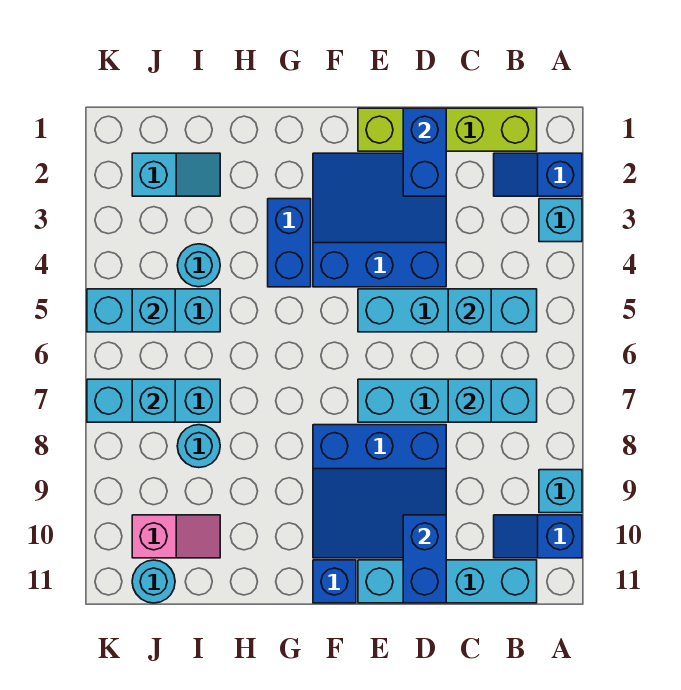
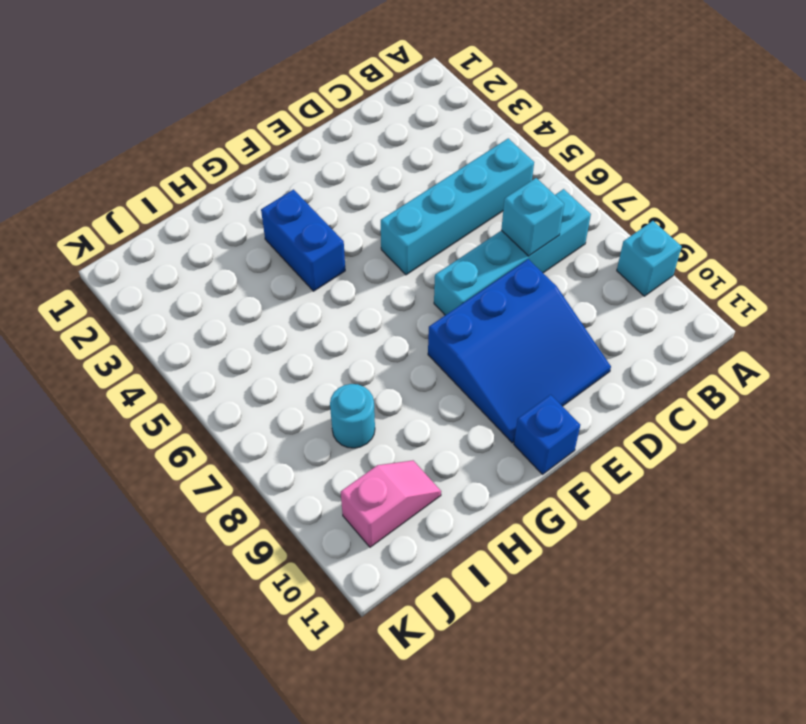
none -> blue slope A2:B2 level 1 top A
none -> cyan brick A3 level 1
none -> blue slope A10:B10 level 1 top A

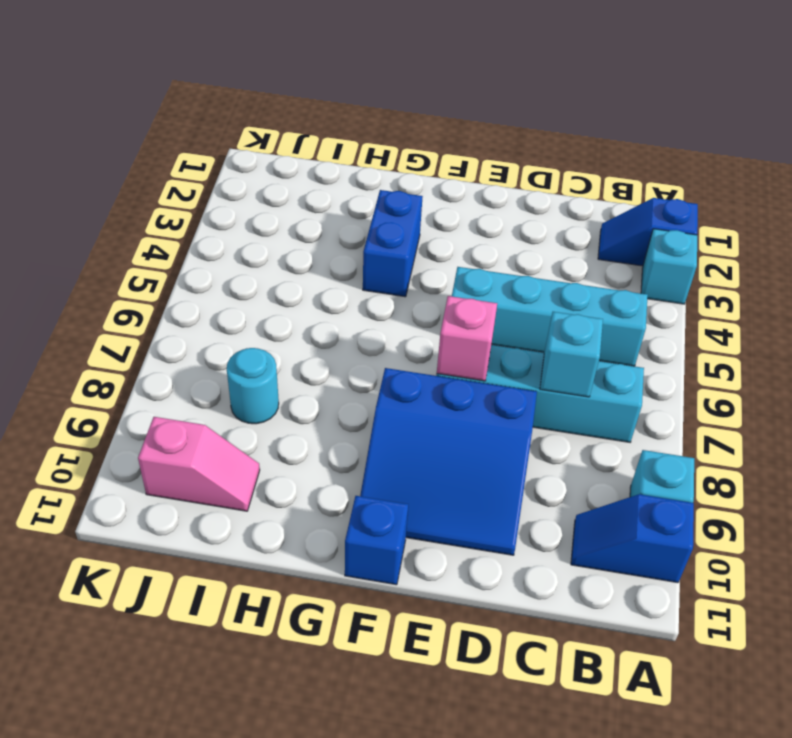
pink brick E7 level 2 -> none
none -> lime brick B1:E1 level 1
none -> cyan brick B11:E11 level 1
none -> blue slope D2:F4 level 1 top 4

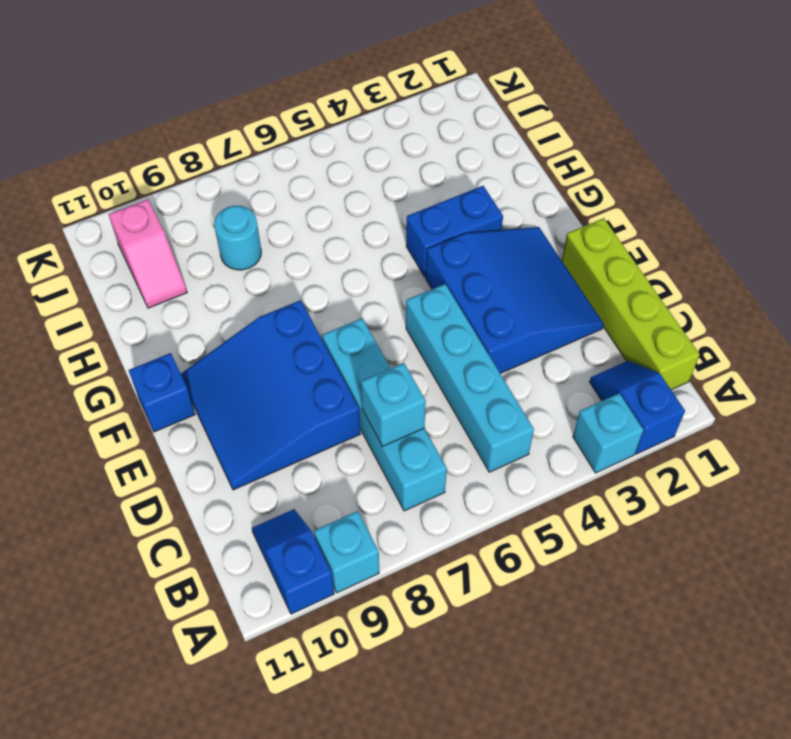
none -> cyan brick B11:E11 level 1
none -> cyan slope I2:J2 level 1 top J
none -> cyan round brick I4 level 1

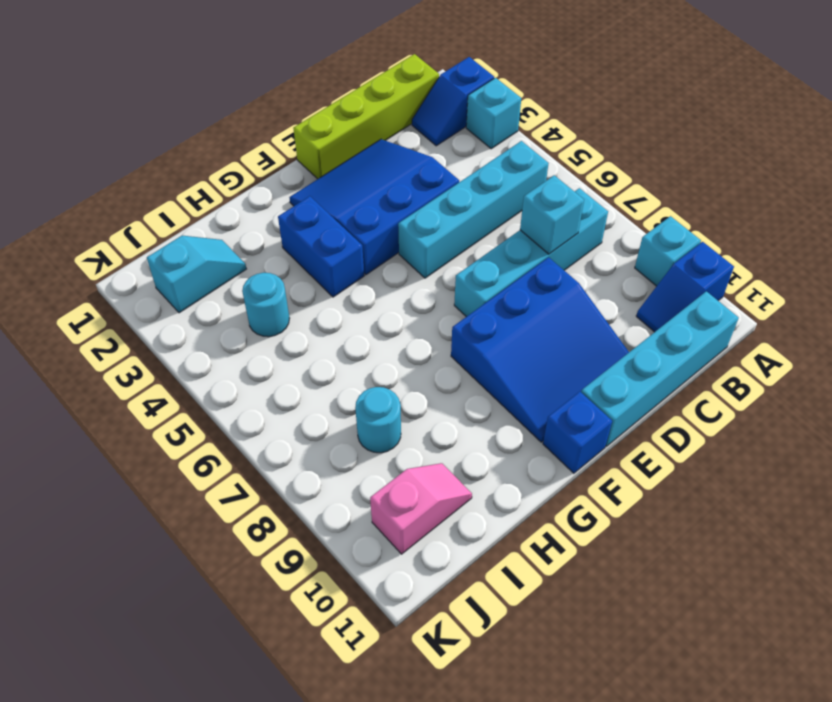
none -> cyan brick I5:K5 level 1
none -> cyan brick I7:K7 level 1
none -> cyan round brick J11 level 1

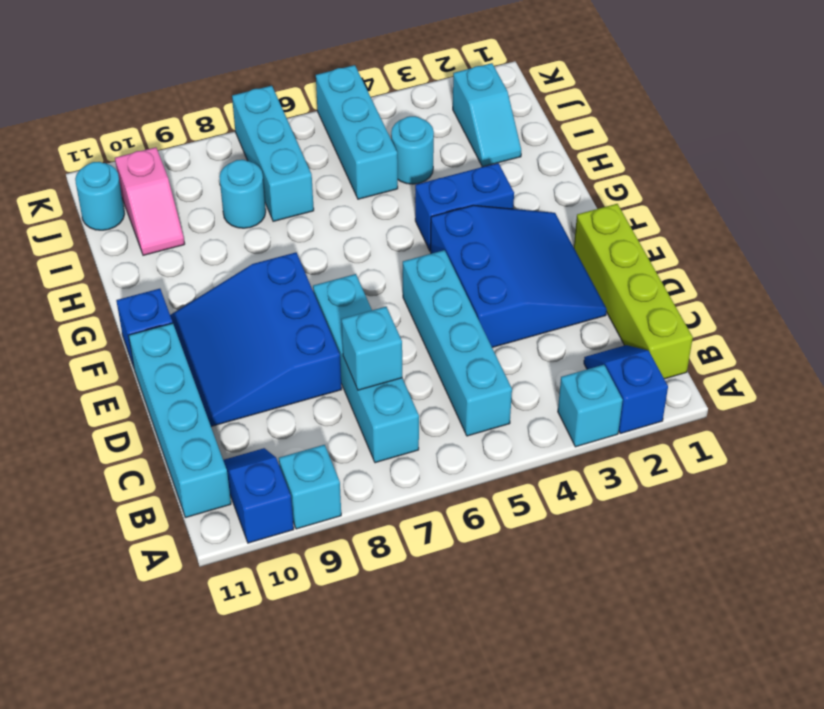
none -> cyan brick C5 level 2
none -> blue brick D1:D2 level 2
none -> blue brick D10:D11 level 2

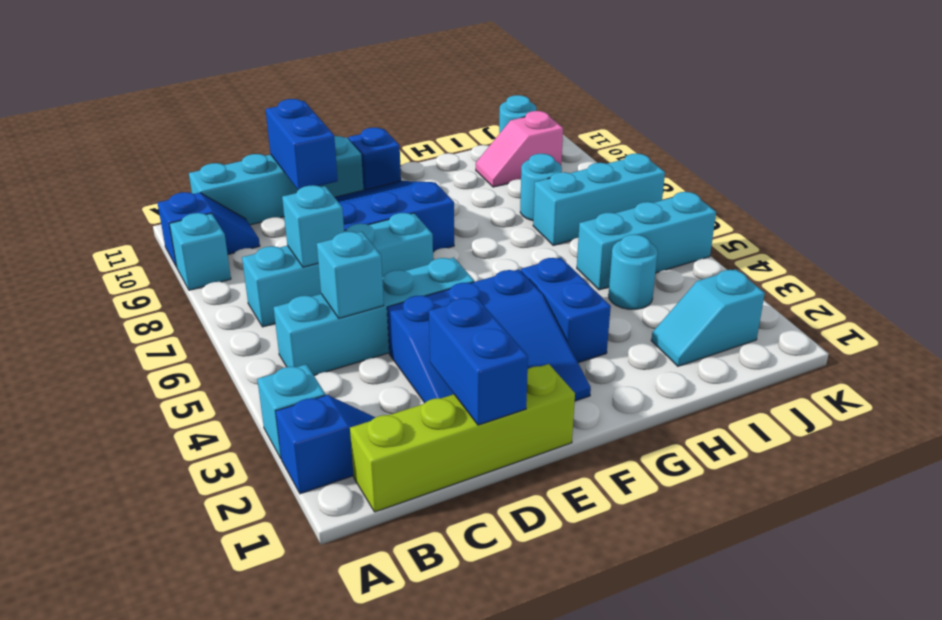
none -> cyan brick J5 level 2
none -> cyan brick J7 level 2

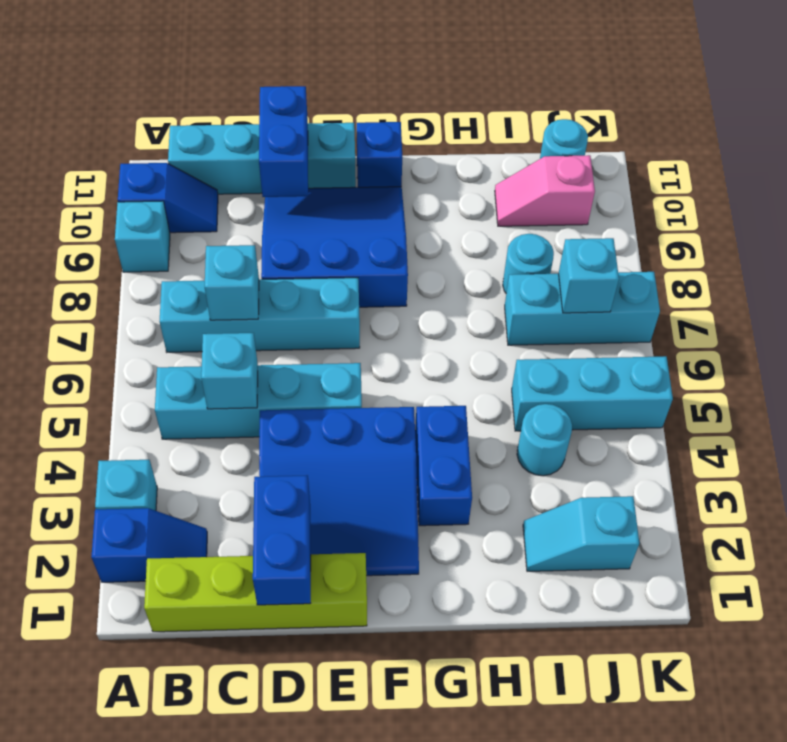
none -> cyan brick J5 level 2

